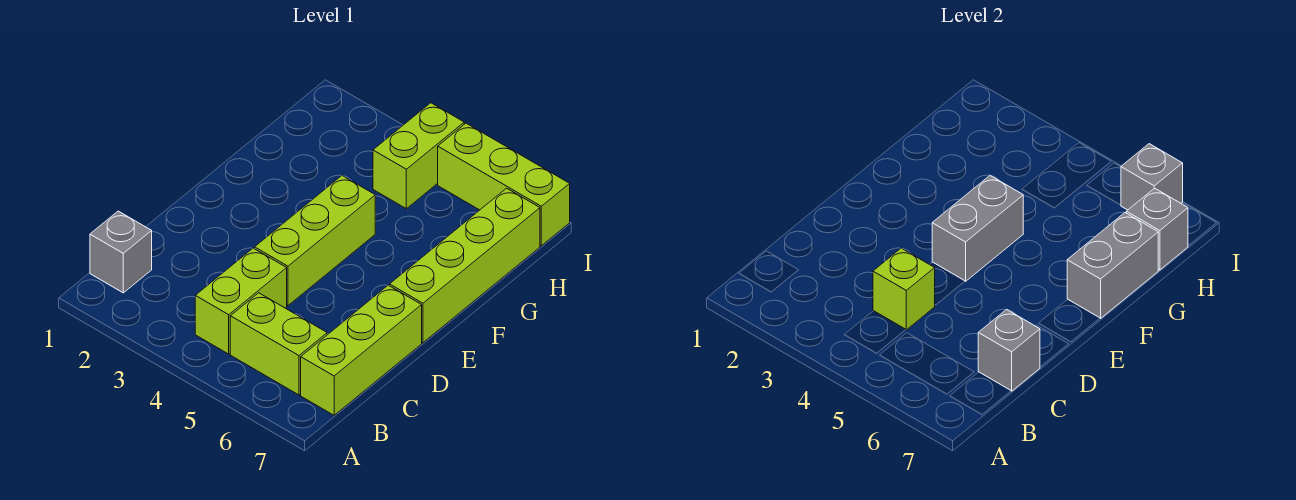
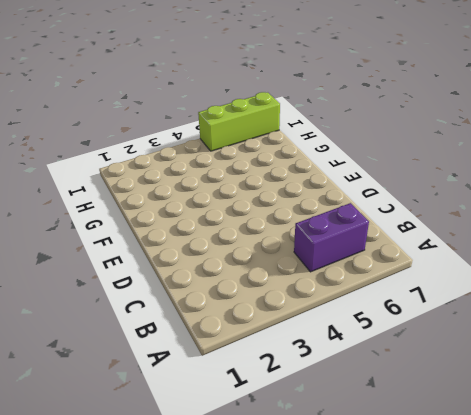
purple brick B5:B6 level 1 -> lime brick B5:B6 level 1
none -> grey brick B1 level 1
none -> lime brick B4:C4 level 1
none -> lime brick B7:D7 level 1

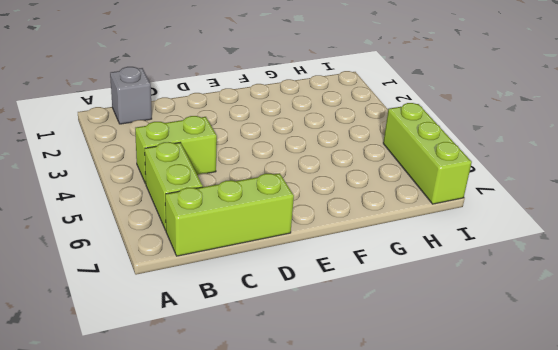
none -> lime brick D4:F4 level 1
none -> lime brick E7:H7 level 1
none -> lime brick H4:I4 level 1

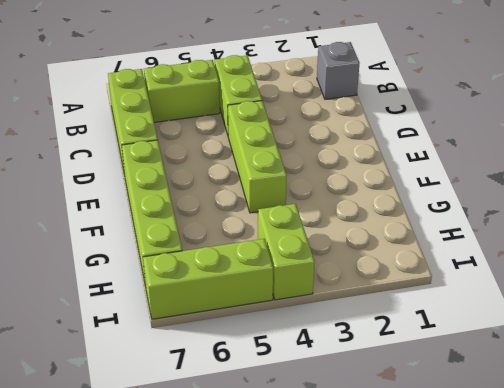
none -> lime brick C4 level 2
none -> grey brick C7 level 2
none -> grey brick E4:F4 level 2

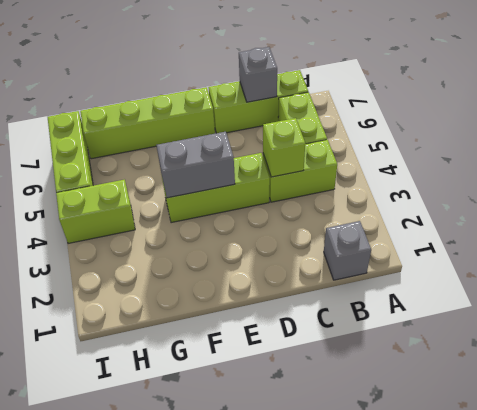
none -> grey brick F7:G7 level 2
none -> grey brick H7 level 2
none -> grey brick I6 level 2

